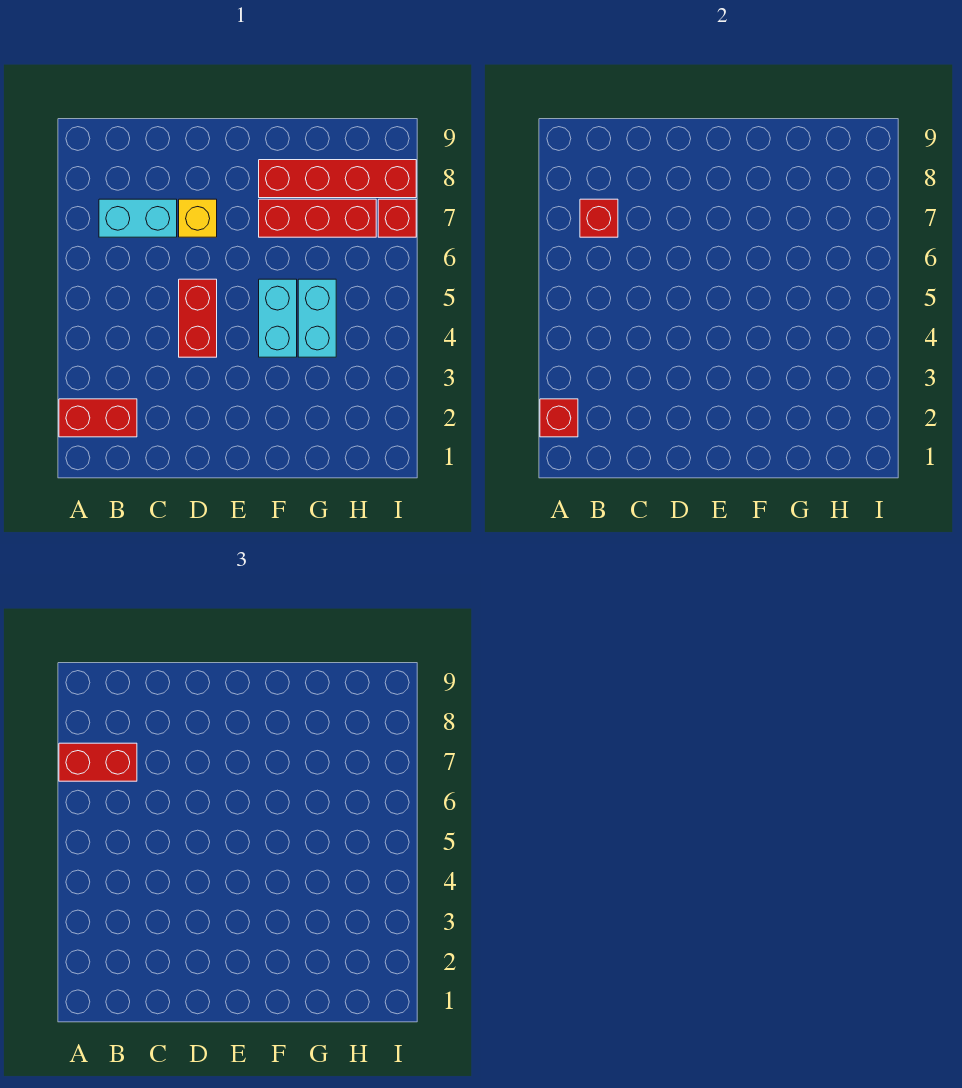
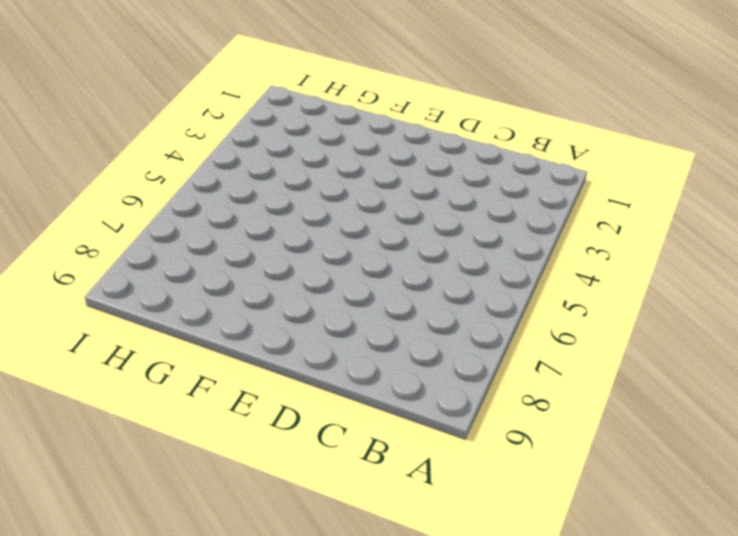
none -> red brick A2:B2 level 1
none -> cyan brick B7:C7 level 1
none -> red brick D4:D5 level 1

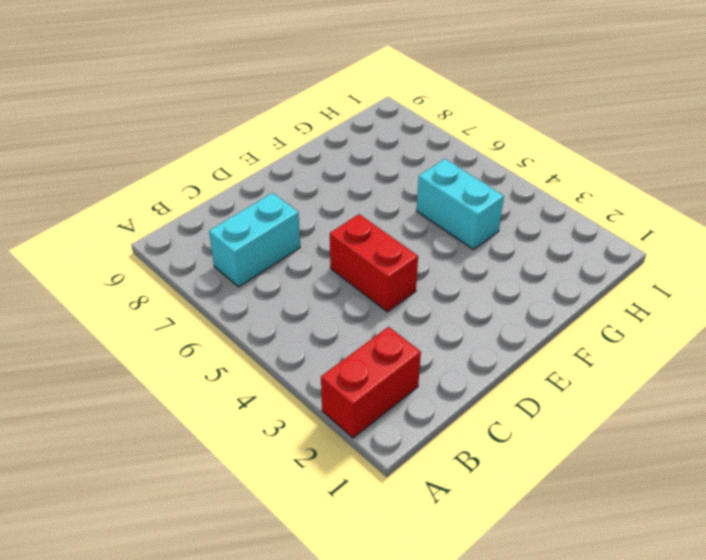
none -> yellow brick D7 level 1
none -> cyan brick F4:F5 level 1
none -> red brick F7:H7 level 1

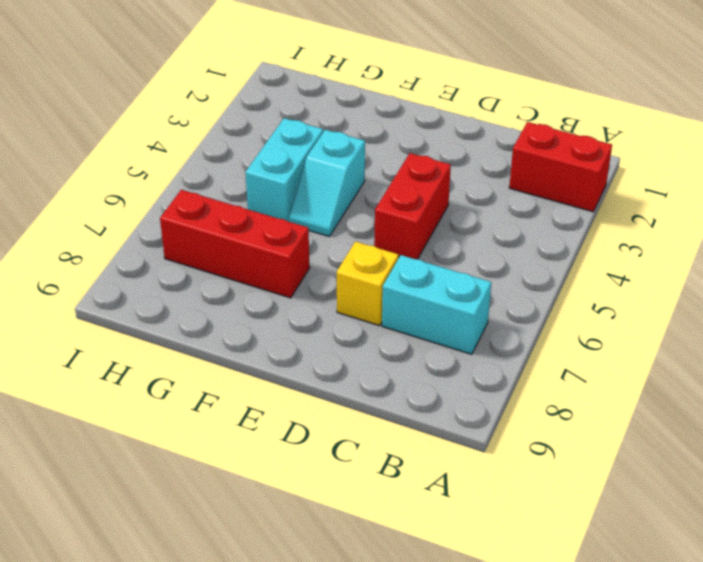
cyan slope F4:F5 level 1 top 4 -> cyan brick F4:F5 level 1
none -> red brick F8:I8 level 1
none -> red brick I7 level 1
none -> red brick A2 level 2

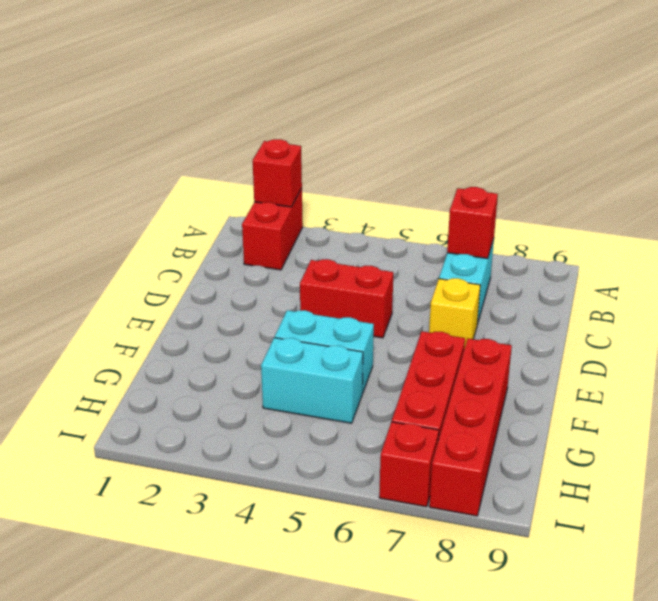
none -> red brick A7:B7 level 3

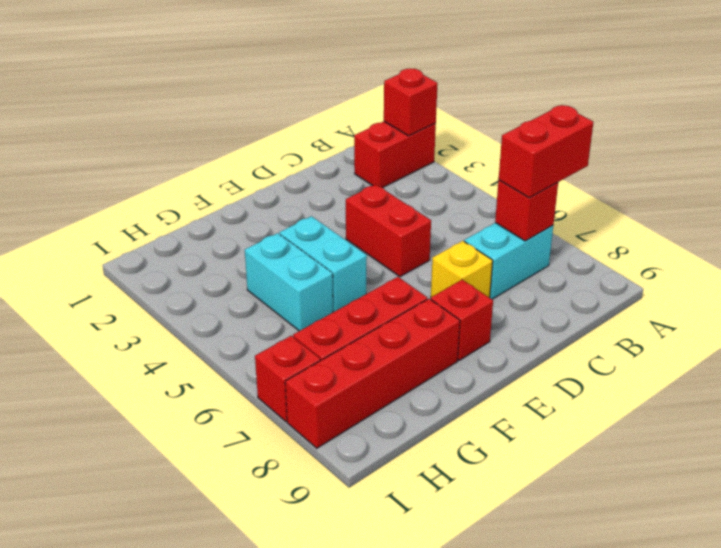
red brick E8 level 1 -> none

